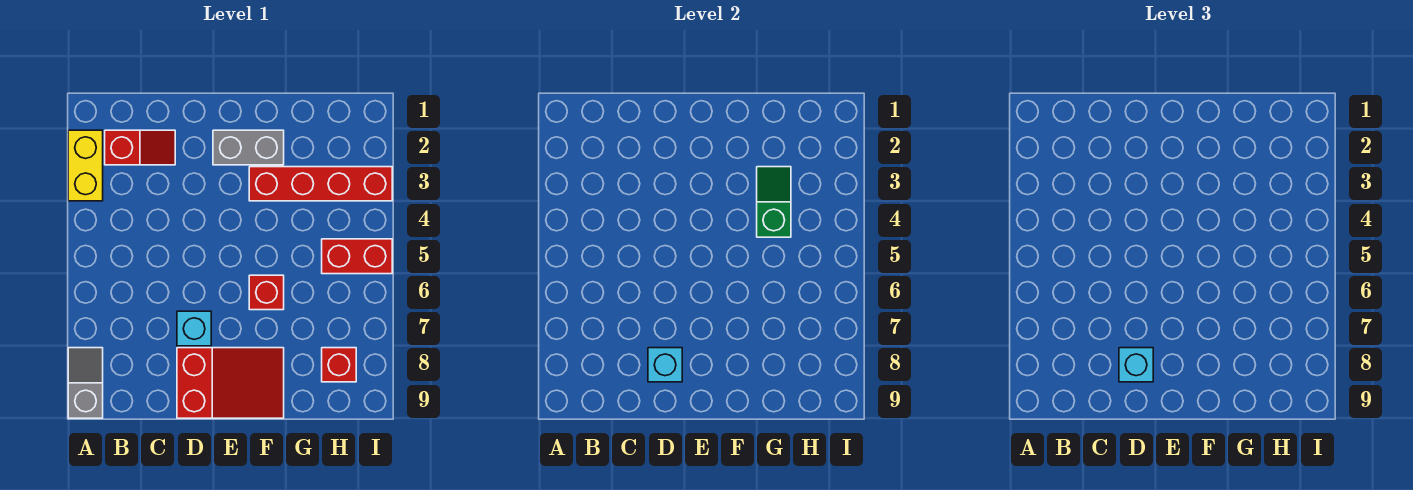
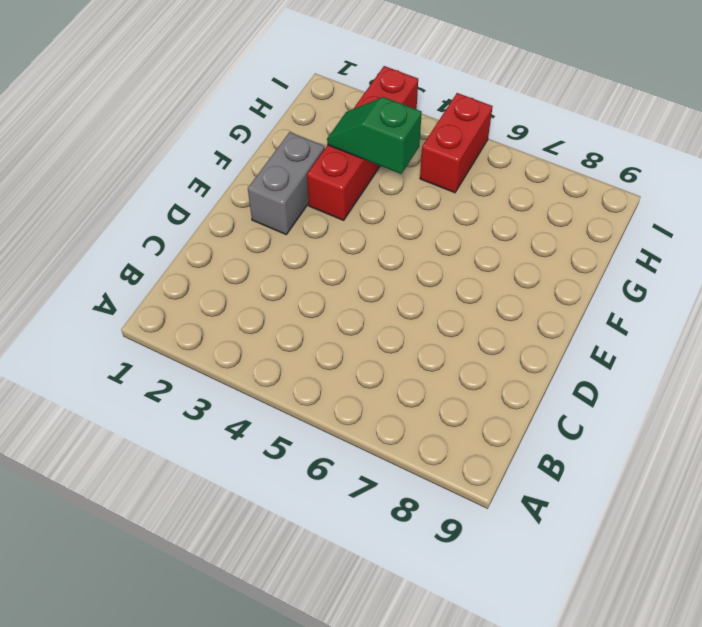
none -> yellow brick A2:A3 level 1
none -> grey slope A8:A9 level 1 top 9
none -> red slope B2:C2 level 1 top B

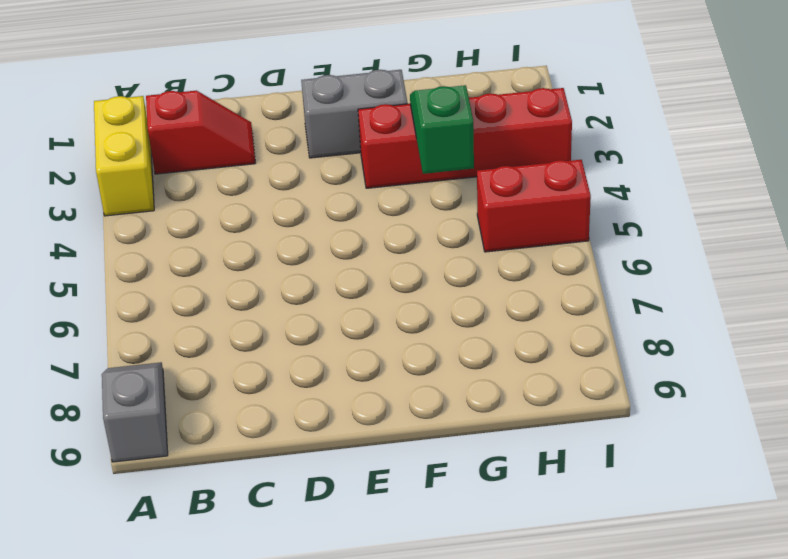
none -> cyan brick D7 level 1
none -> red slope D8:F9 level 1 top D
none -> red brick F6 level 1

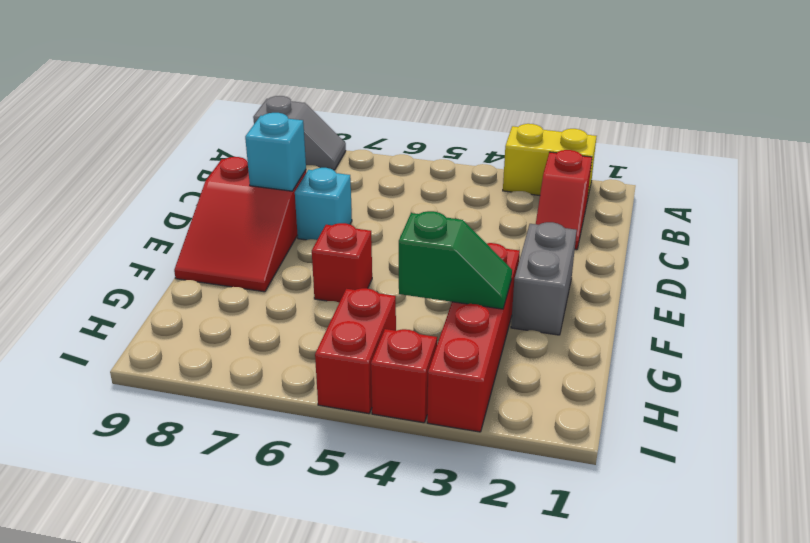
red brick I4 level 1 -> red brick H8 level 1
none -> cyan brick D8 level 3

